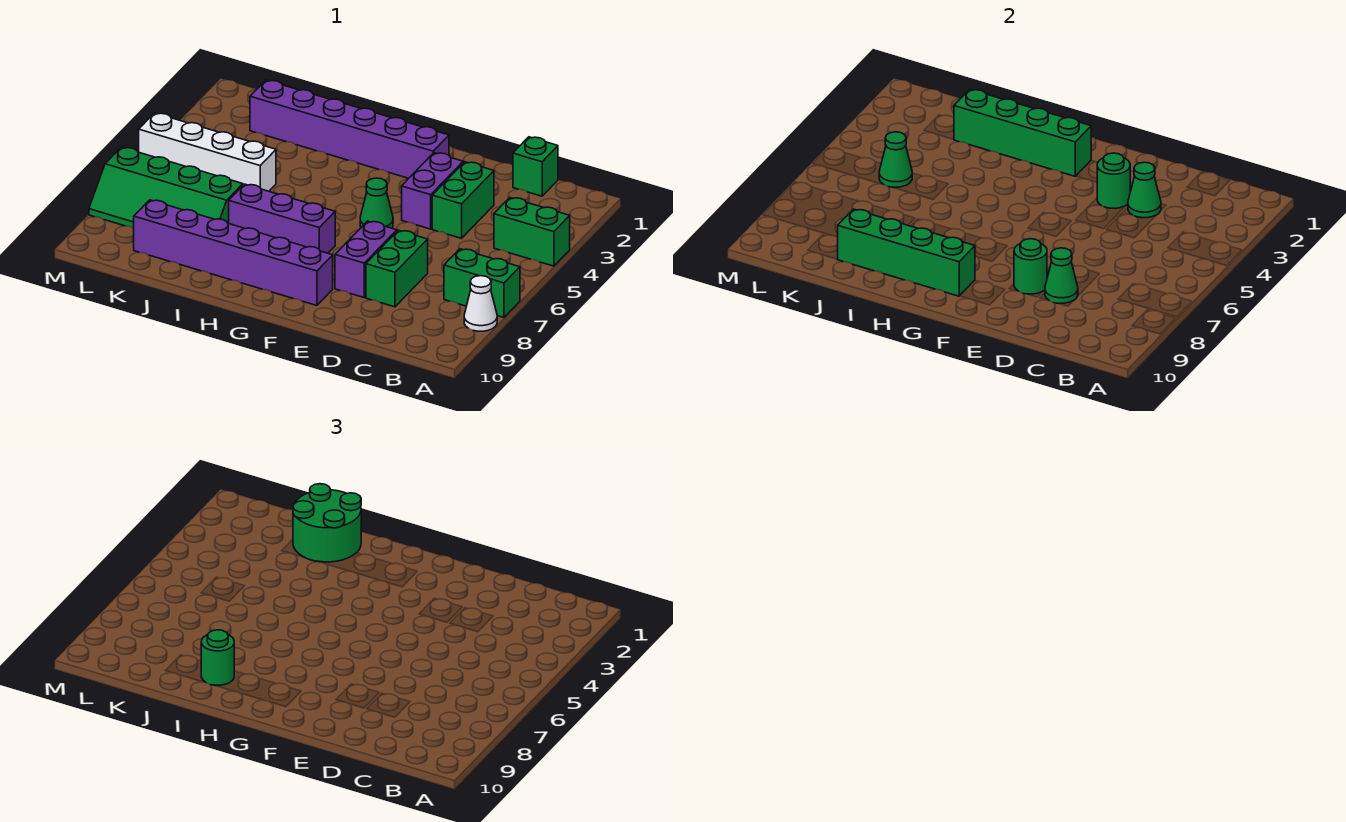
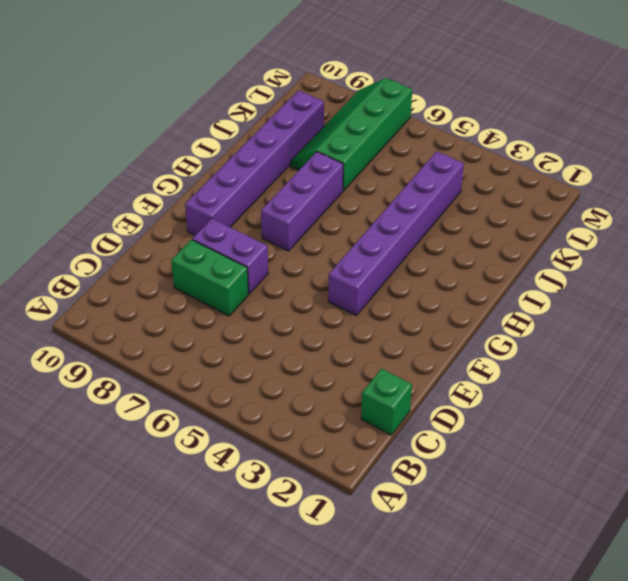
purple brick F4:K4 level 1 -> purple brick F2:K2 level 1
none -> green brick A4:B4 level 1
none -> green brick A7:B7 level 1
none -> white cone A8 level 1

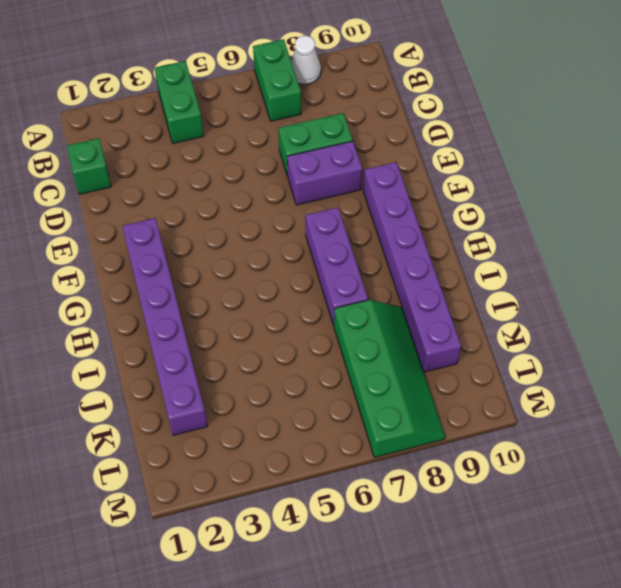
none -> green brick D3:D4 level 1
none -> purple brick E3:E4 level 1
none -> green cone F5 level 1

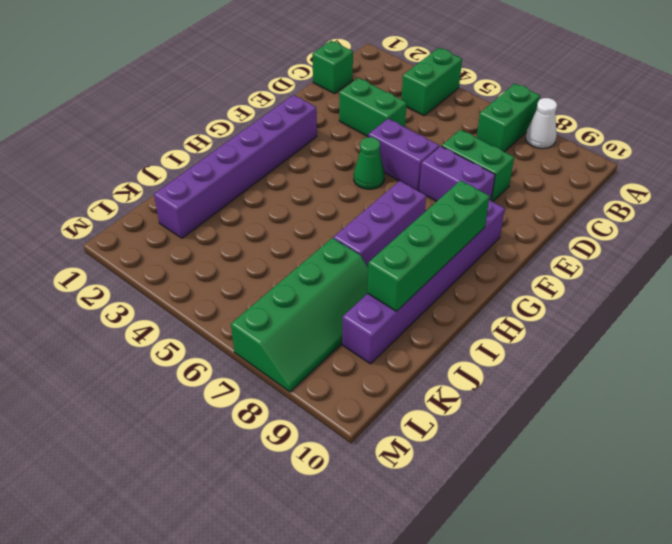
purple brick E5:E6 level 1 -> purple brick E3:E4 level 1
none -> white brick J5:M5 level 1
none -> green cone D3 level 2
none -> green cone D8 level 2

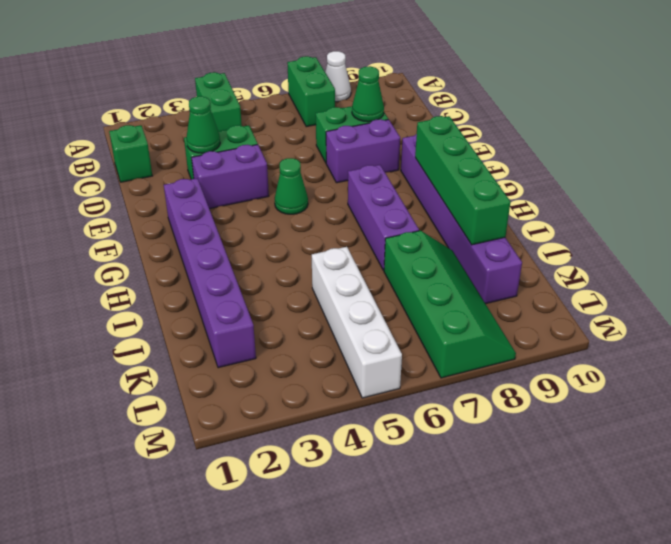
none -> green round brick E3 level 2
none -> green round brick E8 level 2
none -> green brick G2:J2 level 2

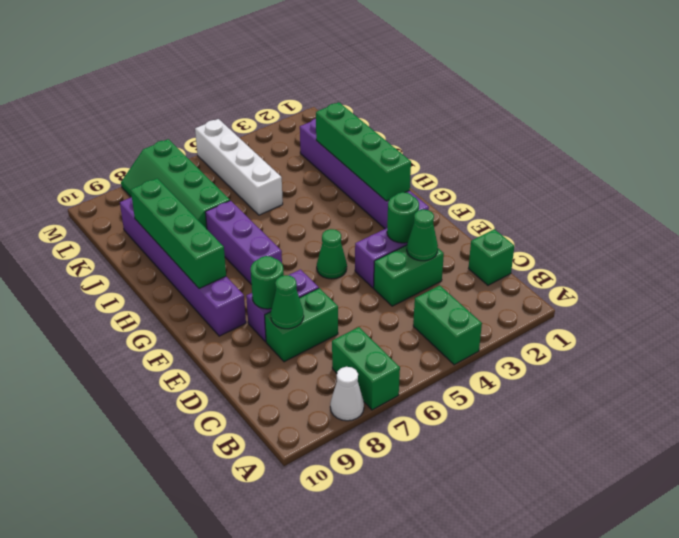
none -> green cone K5 level 2
none -> green round brick I1:J2 level 3
none -> green round brick I9 level 3

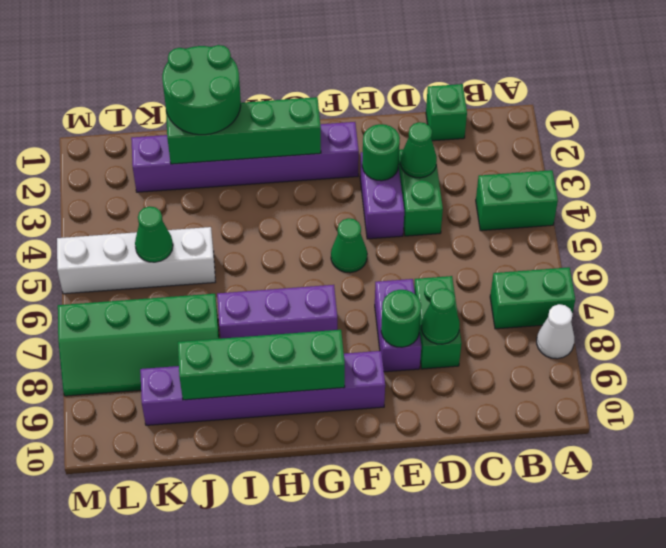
none -> green round brick I9 level 3

